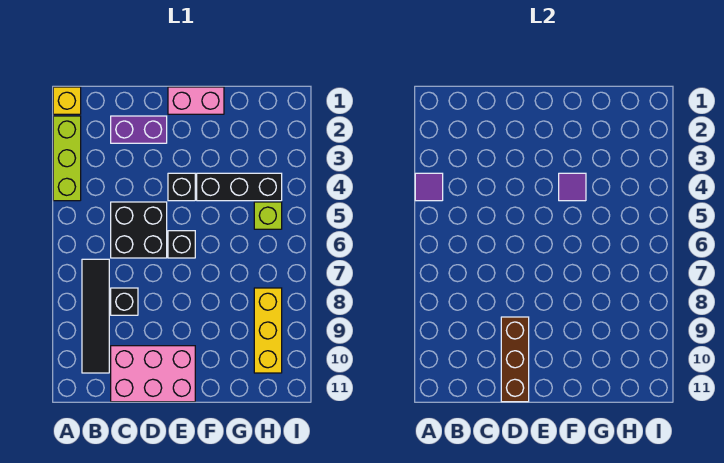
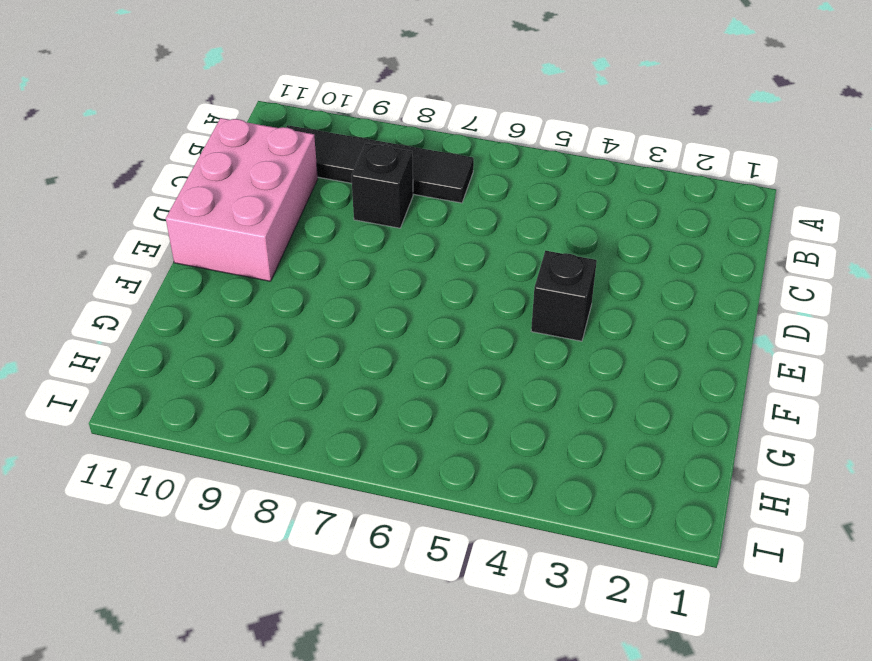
none -> yellow brick A1 level 1
none -> lime brick A2:A4 level 1
none -> purple brick C2:D2 level 1

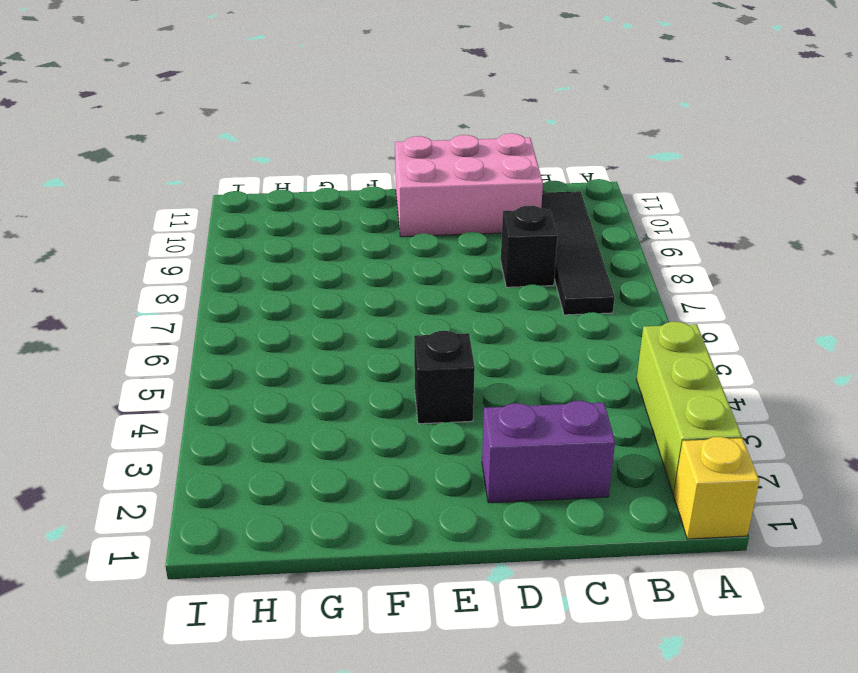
none -> black brick C5:D6 level 1
none -> pink brick E1:F1 level 1
none -> black brick E6 level 1

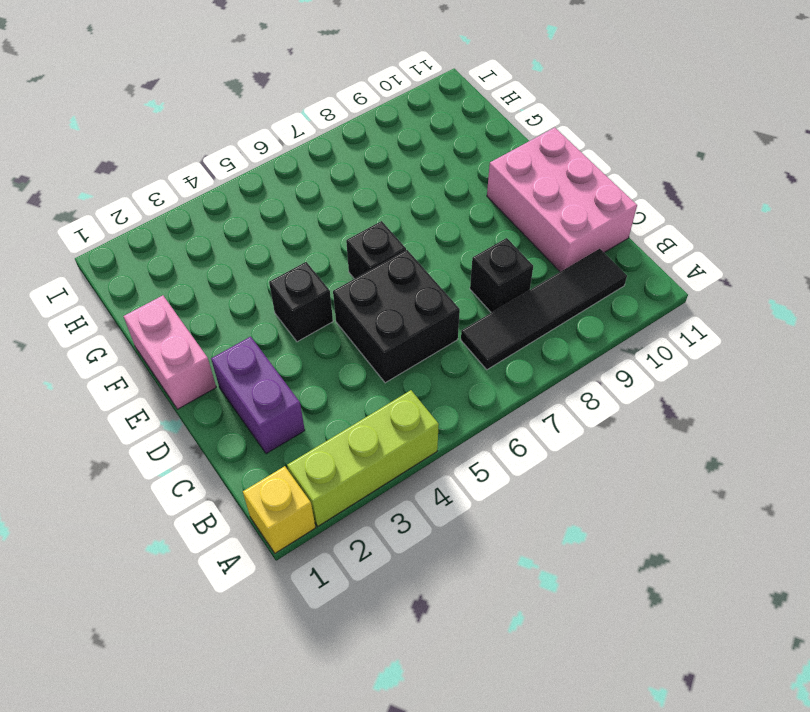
none -> black brick F4:H4 level 1
none -> lime brick H5 level 1
none -> yellow brick H8:H10 level 1

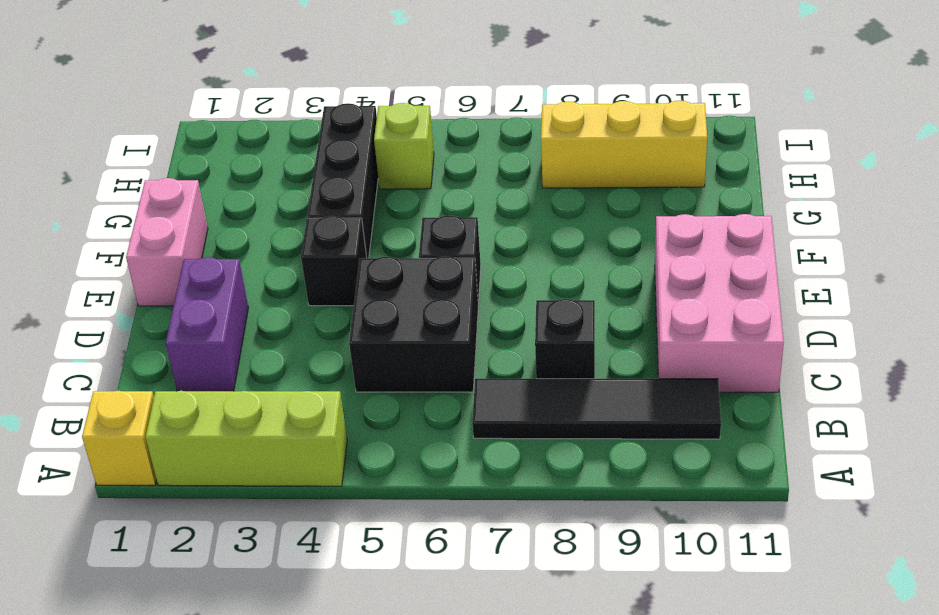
none -> purple tile A4 level 2
none -> brown brick D9:D11 level 2
none -> purple tile F4 level 2

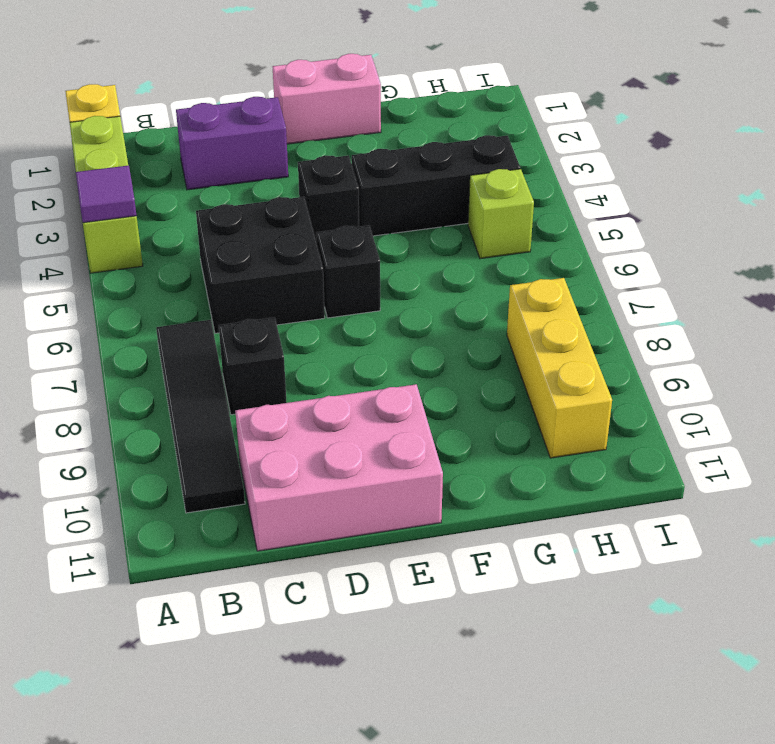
none -> brown brick D9:D11 level 2
none -> purple tile F4 level 2

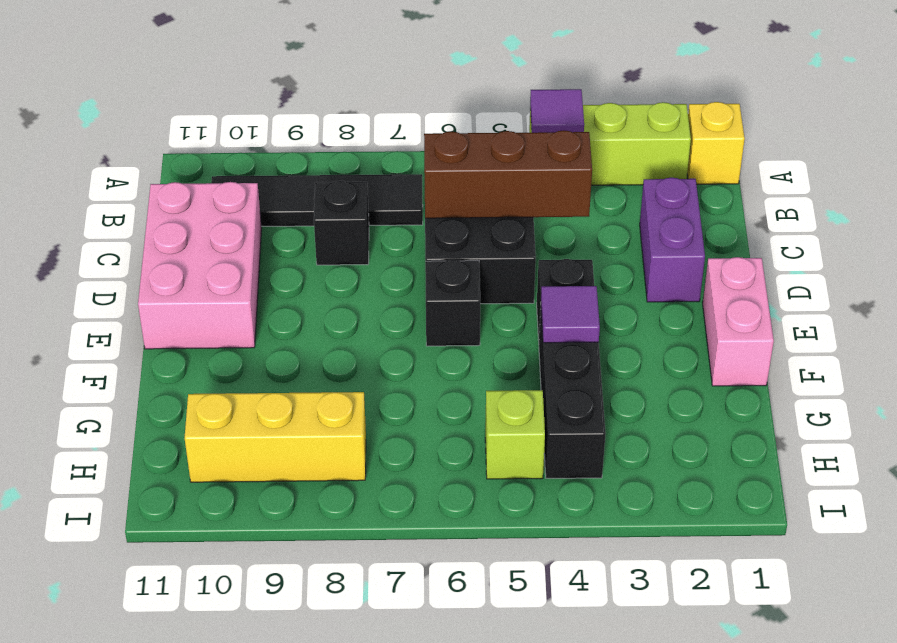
brown brick C4:C6 level 2 -> brown brick D9:D11 level 2

